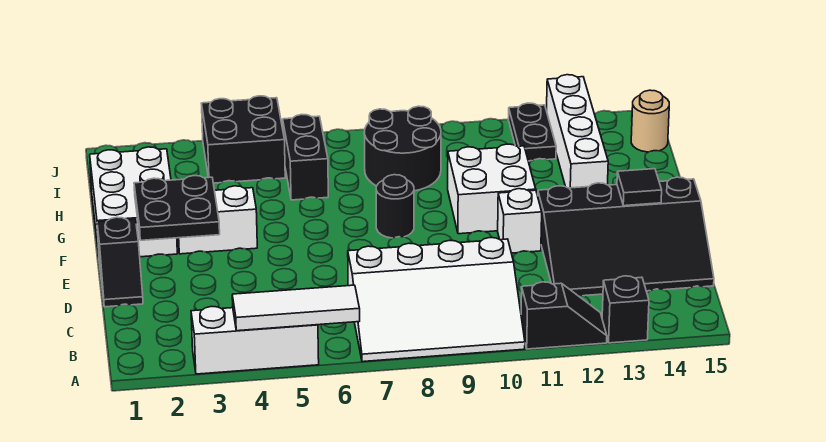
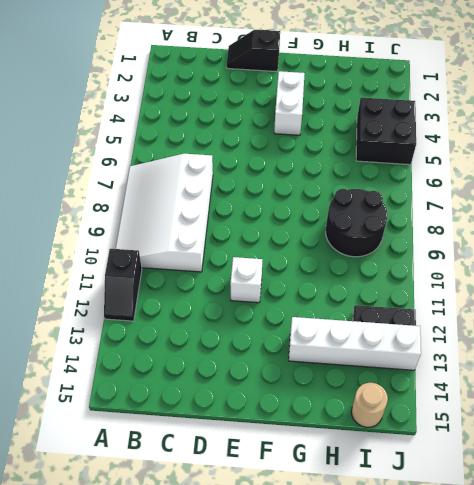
none -> white brick A3:A5 level 1
none -> black brick A13 level 1
none -> black slope C12:E15 level 1 top E

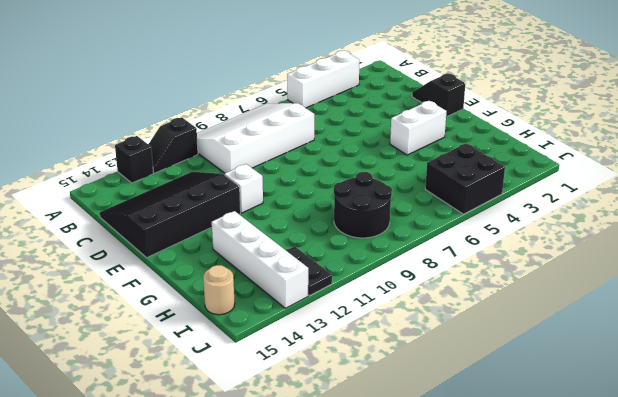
none -> white brick F1:H2 level 1
none -> black round brick F8 level 1
none -> white brick F10:G11 level 1

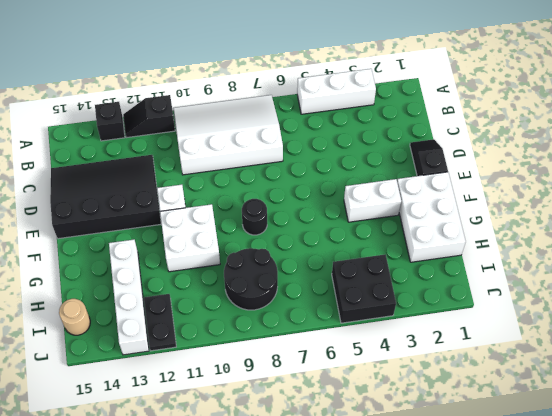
none -> black brick H6:I6 level 1
none -> white tile A4:A6 level 2
none -> black plate E2:F3 level 2

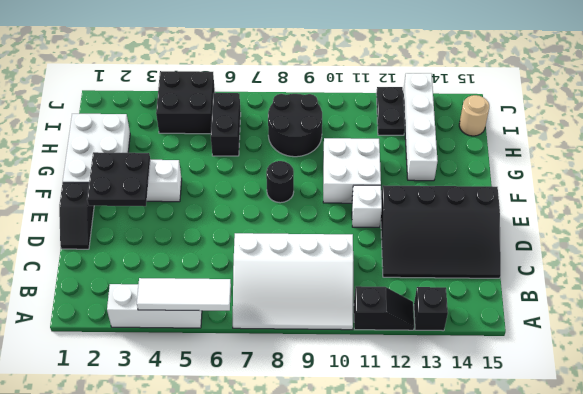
none -> black tile E14 level 2

